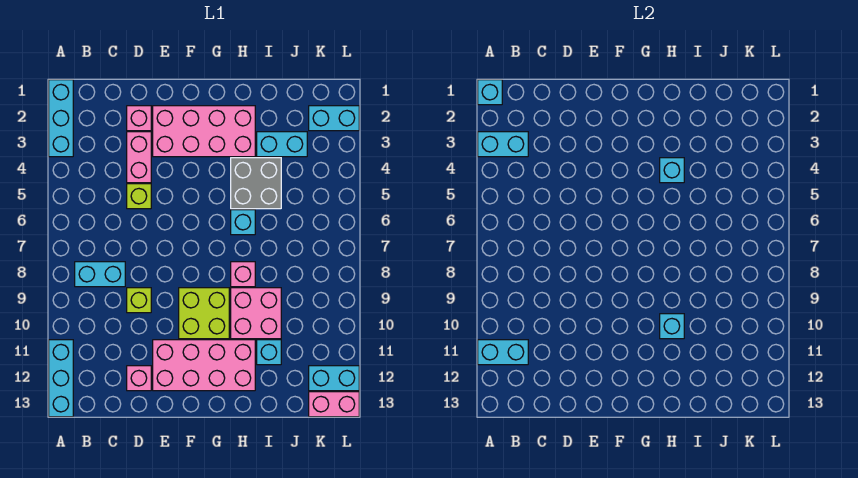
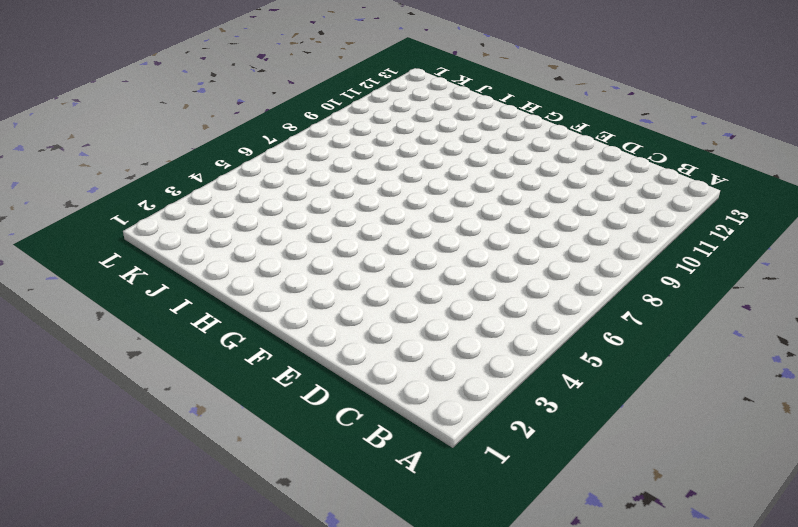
none -> cyan brick A1:A3 level 1
none -> cyan brick A11:A13 level 1
none -> cyan brick B8:C8 level 1

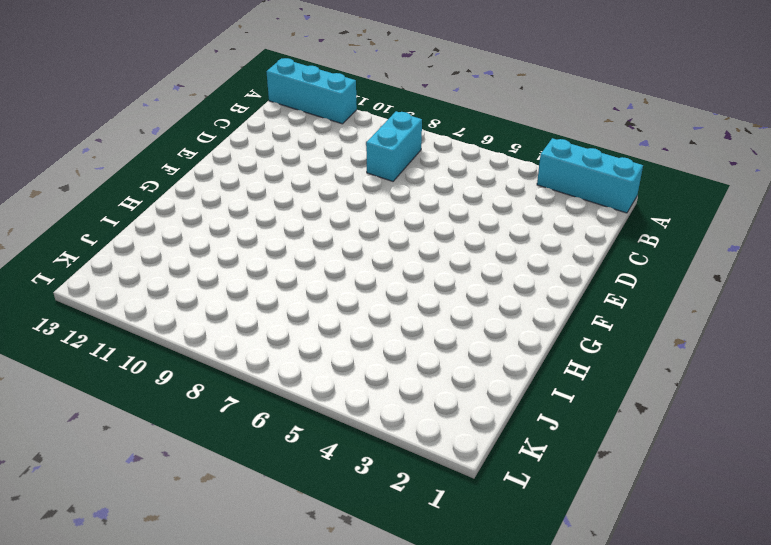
none -> pink brick D2 level 1
none -> pink brick D3:D4 level 1
none -> lime brick D5 level 1

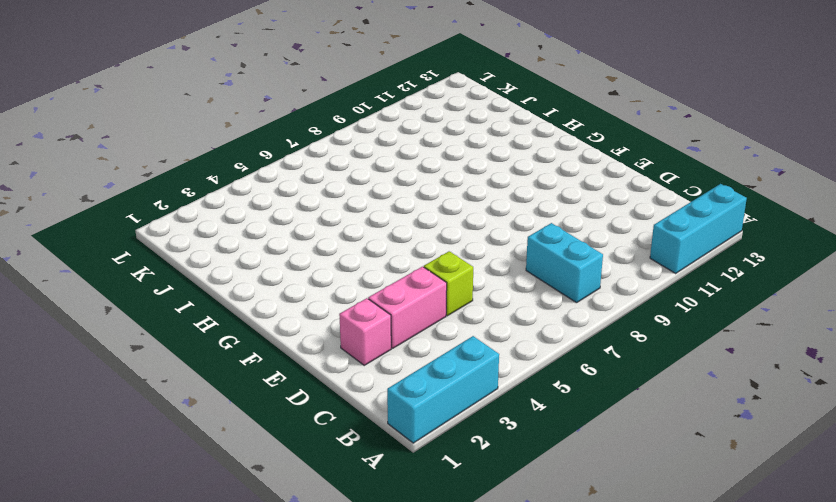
none -> lime brick D9 level 1
none -> pink brick D12 level 1
none -> pink brick E2:H3 level 1

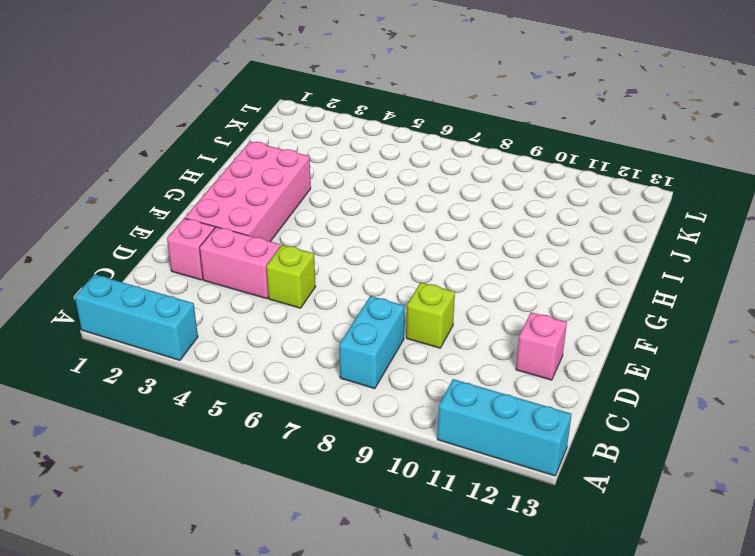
none -> pink brick E11:H12 level 1
none -> lime brick F9:G10 level 1
none -> grey brick H4:I5 level 1

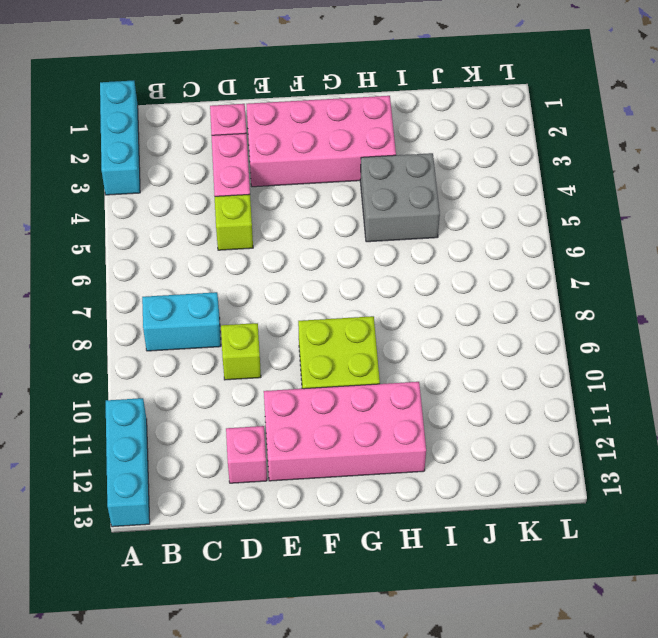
none -> cyan brick H6 level 1
none -> pink brick H8 level 1
none -> pink brick H9:I10 level 1

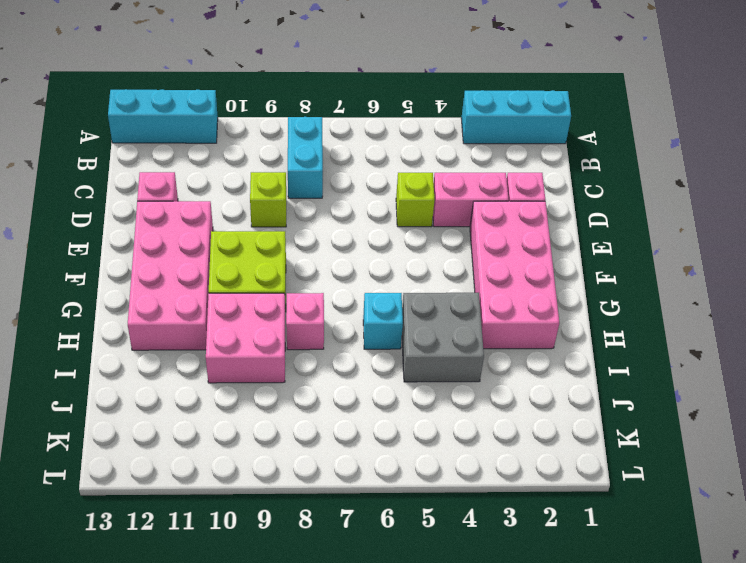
none -> cyan brick I3:J3 level 1
none -> cyan brick I11 level 1
none -> cyan brick K2:L2 level 1

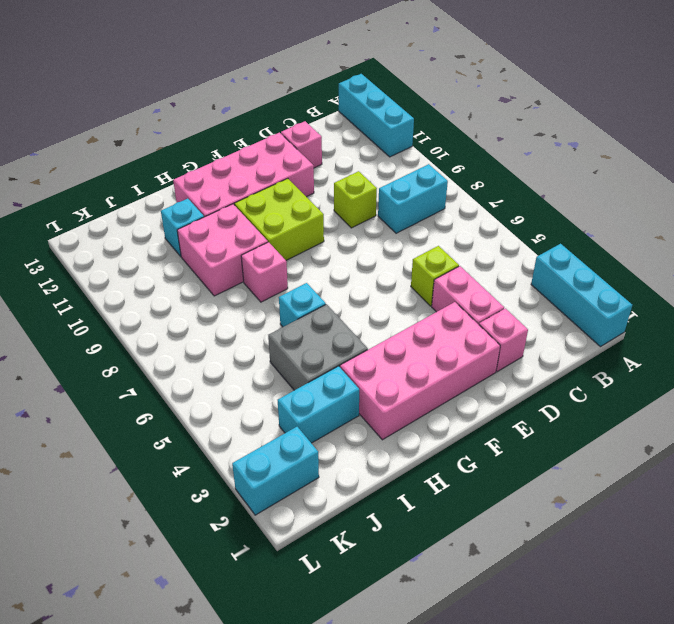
none -> cyan brick K12:L12 level 1
none -> pink brick K13:L13 level 1
none -> cyan brick A1 level 2

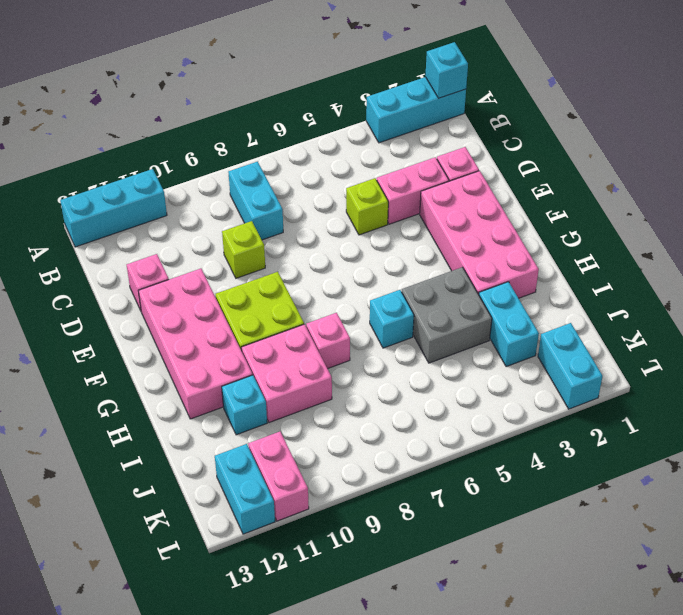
pink brick K11:L11 level 1 -> pink brick K13:L13 level 1
none -> cyan brick A3:B3 level 2
none -> cyan brick A11:B11 level 2
none -> cyan brick H4 level 2

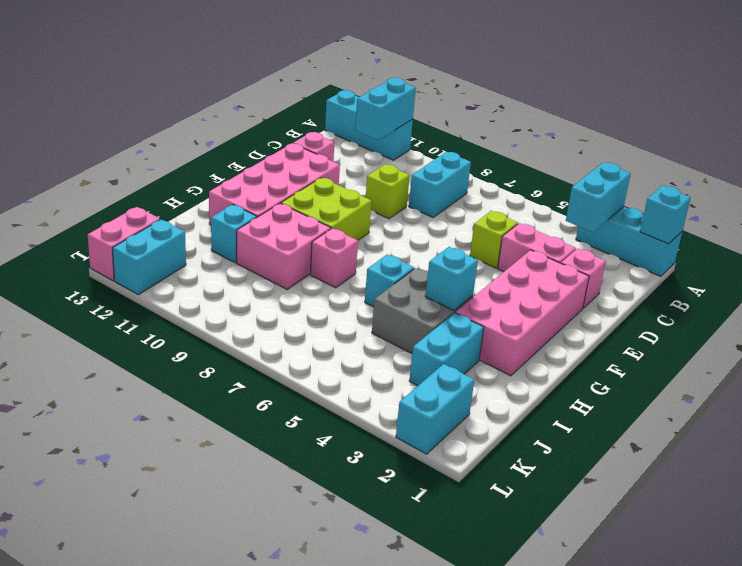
none -> cyan brick H10 level 2

